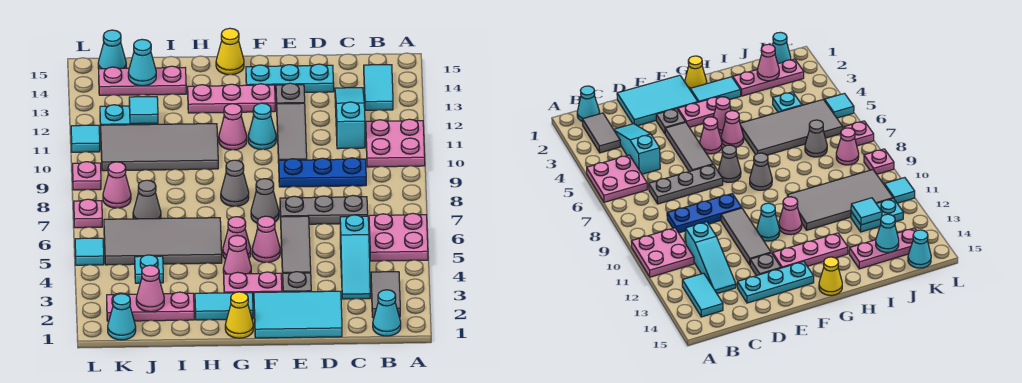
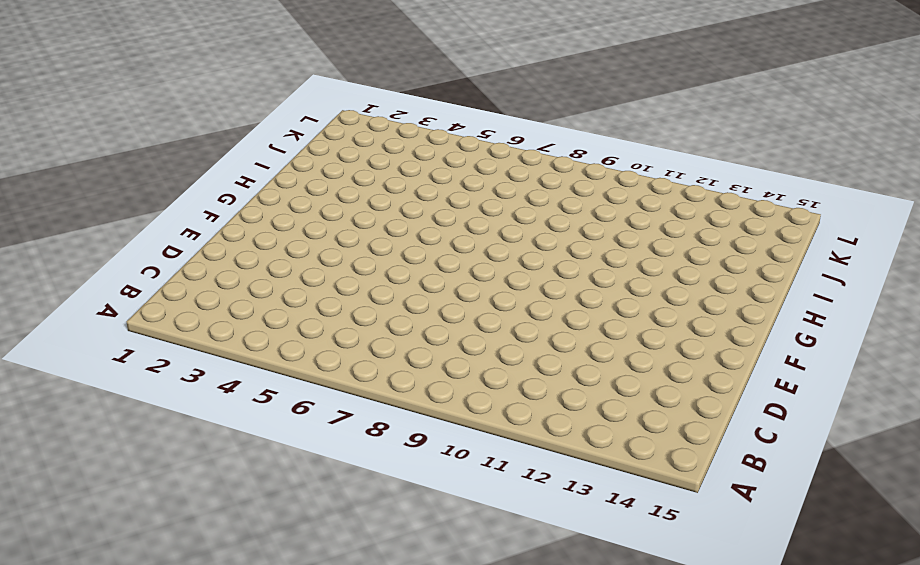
none -> pink plate A5:B6 level 1
none -> pink plate A10:B11 level 1
none -> cyan cone B1 level 1
none -> grey tile B2:B3 level 1

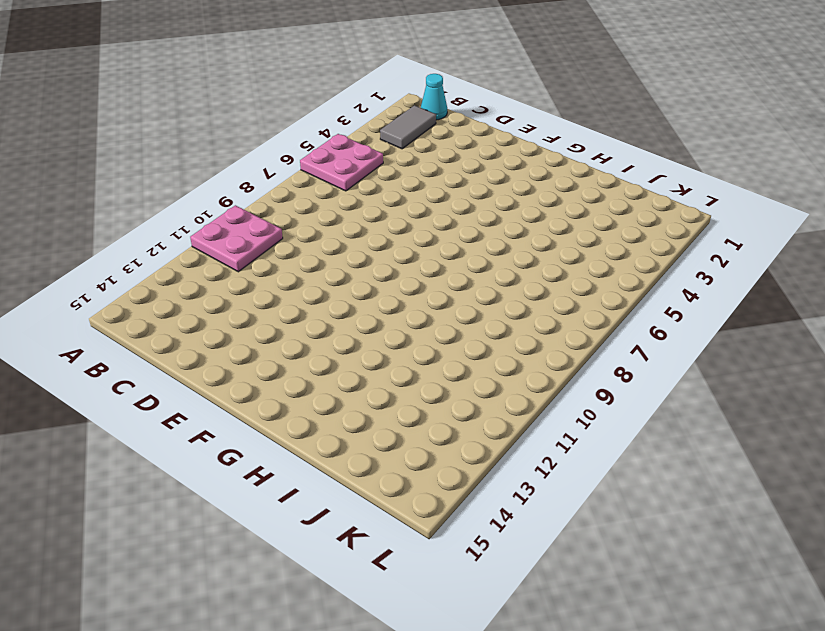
none -> cyan tile B13:B14 level 1
none -> cyan slope C3:C5 level 1 top 5
none -> grey plate C7:E7 level 1
none -> blue plate C9:E9 level 1

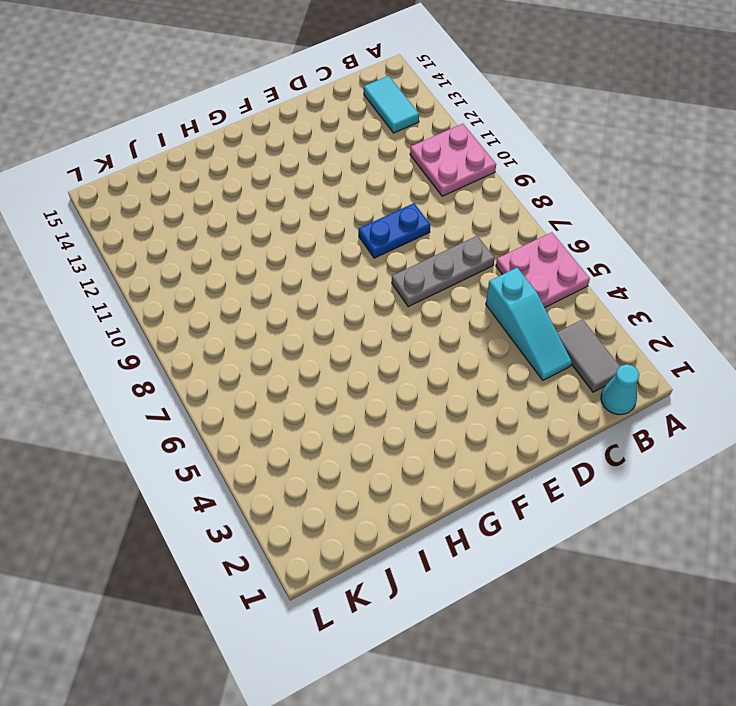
blue plate D9:E9 level 1 -> blue plate C9:E9 level 1
none -> cyan slope C11:C13 level 1 top 11
none -> cyan tile D1:F2 level 1
none -> cyan plate D14:F14 level 1
none -> grey plate E3 level 1

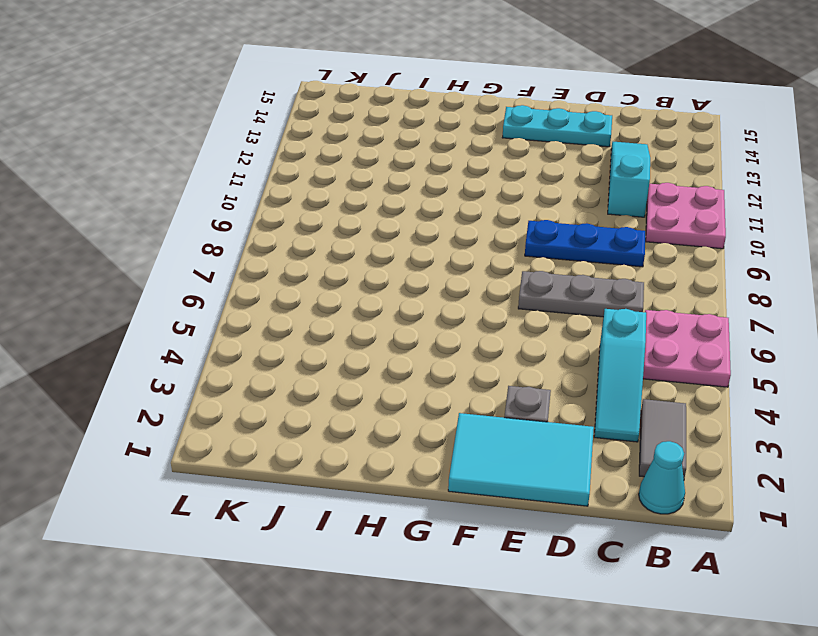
none -> cyan tile B13:B14 level 1
none -> grey tile E4:E6 level 1
none -> grey tile E10:E12 level 1
none -> grey plate E13 level 1

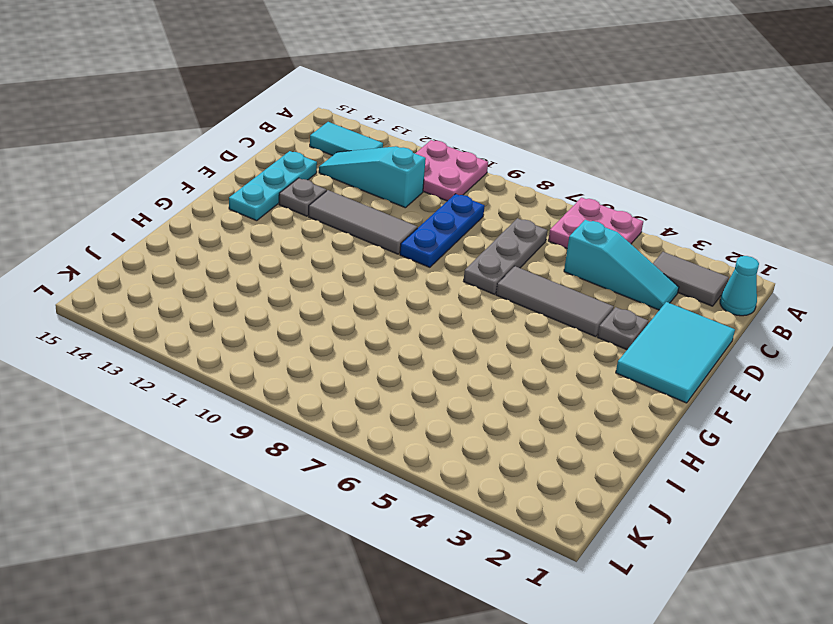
none -> pink plate F3:G3 level 1
none -> pink cone F5 level 1
none -> grey cone F7 level 1
none -> cyan cone F11 level 1

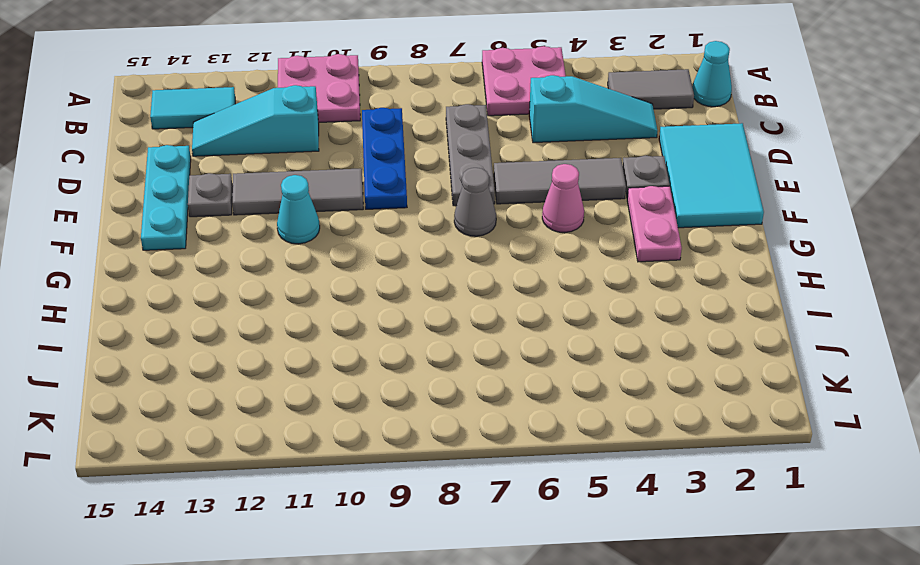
none -> pink plate F13:H13 level 1
none -> yellow cone G1 level 1
none -> cyan tile G2:H2 level 1
none -> pink cone G4 level 1

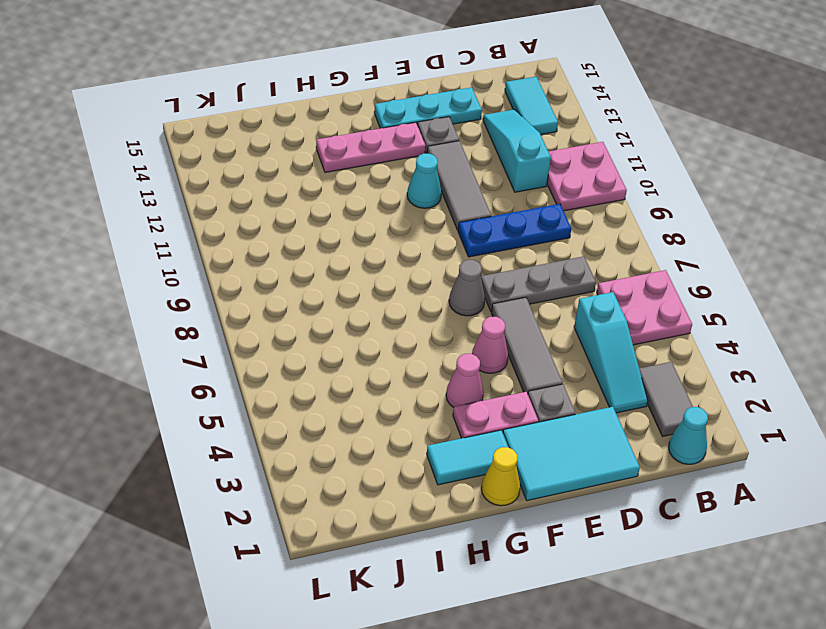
none -> pink cone G5 level 1
none -> grey cone G8 level 1
none -> pink cone G11 level 1
none -> yellow cone G15 level 1

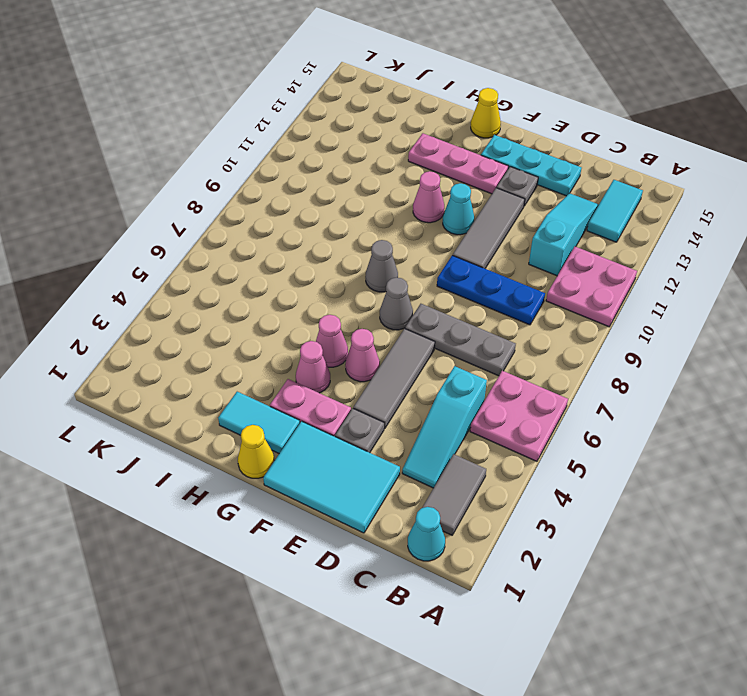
none -> grey tile H5:K6 level 1
none -> grey tile H10:K11 level 1
none -> pink plate I2:K2 level 1
none -> pink plate I14:K14 level 1

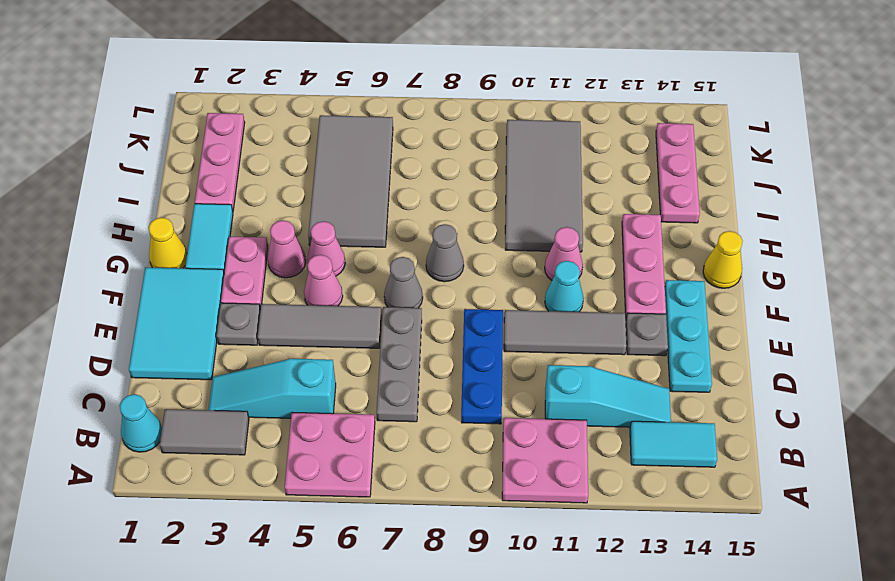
none -> cyan plate J4 level 1
none -> grey cone J7 level 1
none -> cyan plate J12:K12 level 1
none -> cyan cone K1 level 1

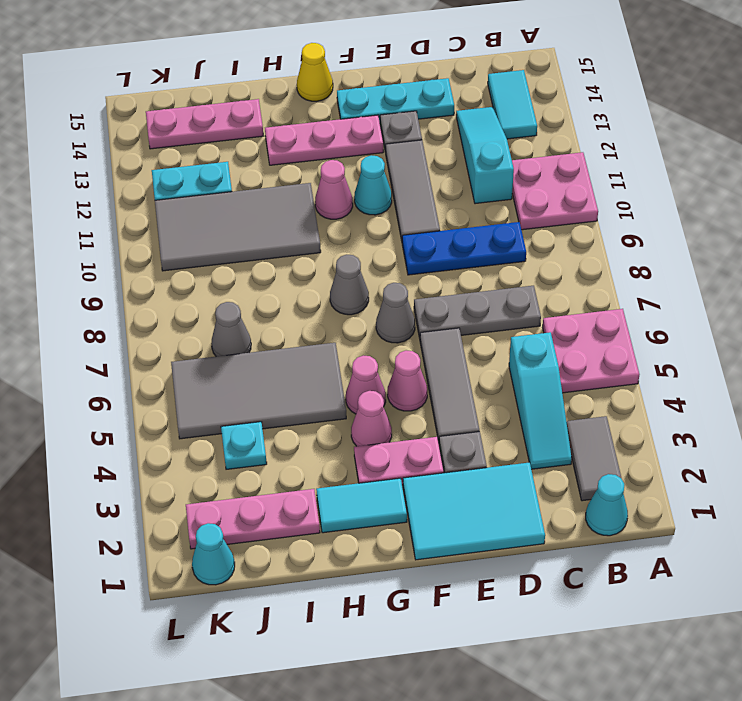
none -> yellow cone G1 level 1
none -> pink cone K8 level 1
none -> cyan cone K15 level 1
none -> cyan tile L5 level 1

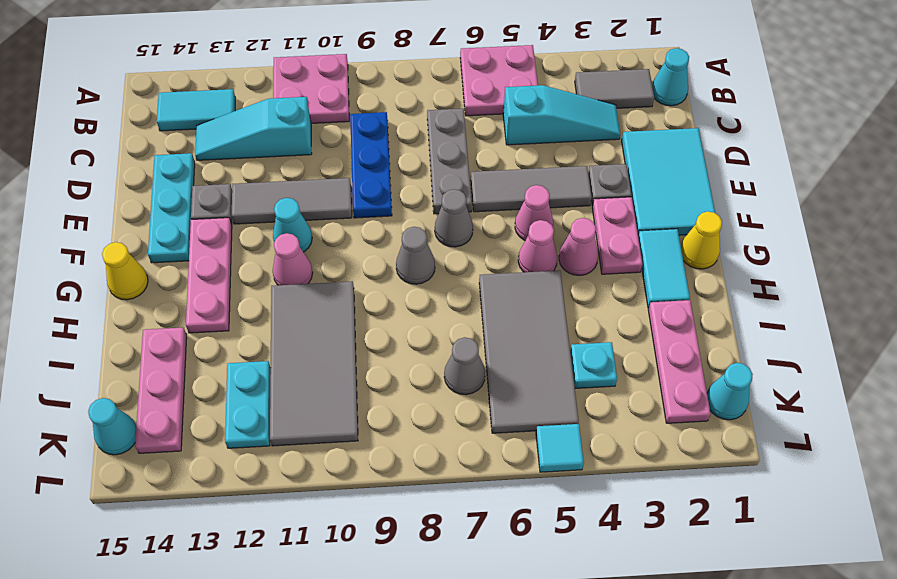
none -> pink cone K8 level 1
none -> pink plate L7 level 1
none -> pink plate L9 level 1
none -> cyan tile L11 level 1

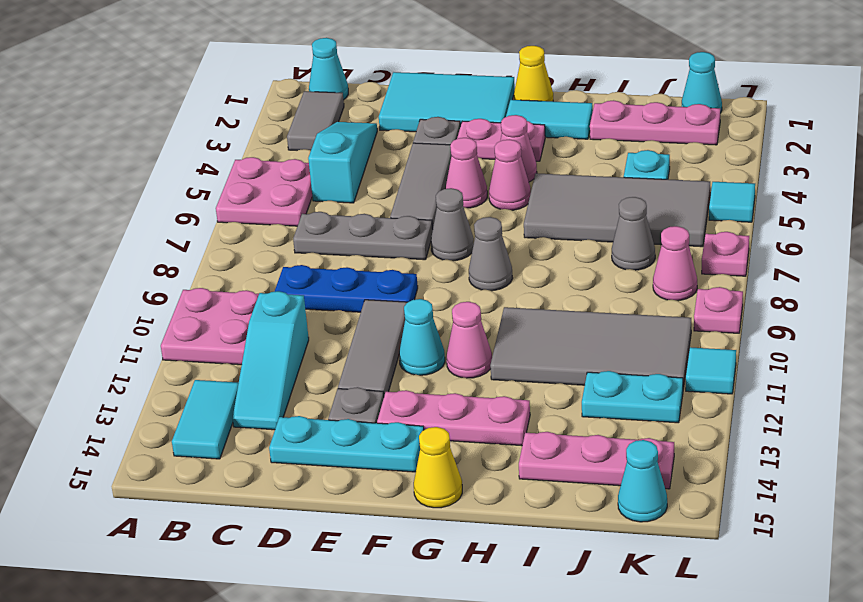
none -> pink cone J2 level 2
none -> cyan tile J12 level 2
none -> cyan cone J14 level 2

